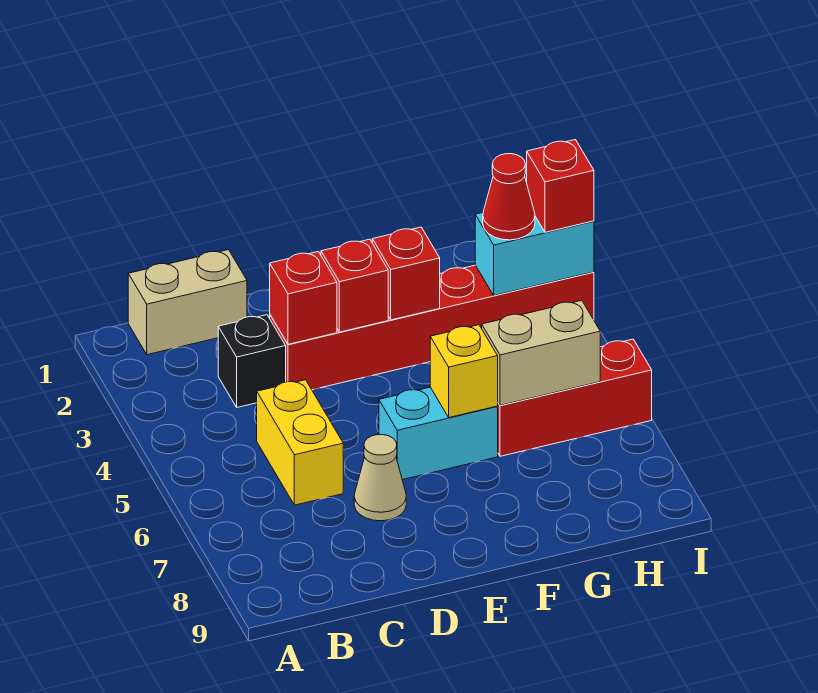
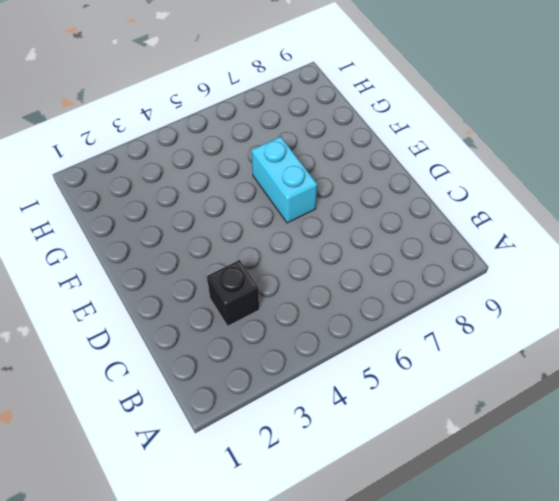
none -> tan brick B1:C1 level 1
none -> yellow brick C5:C6 level 1
none -> red brick D3:I3 level 1

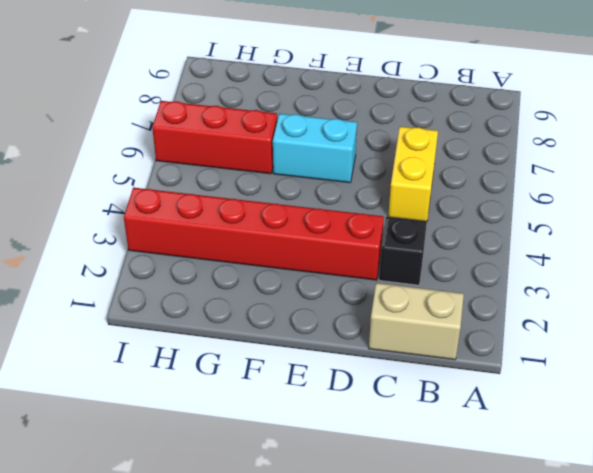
none -> tan cone D7 level 1
none -> red brick D3 level 2
none -> red brick E3 level 2

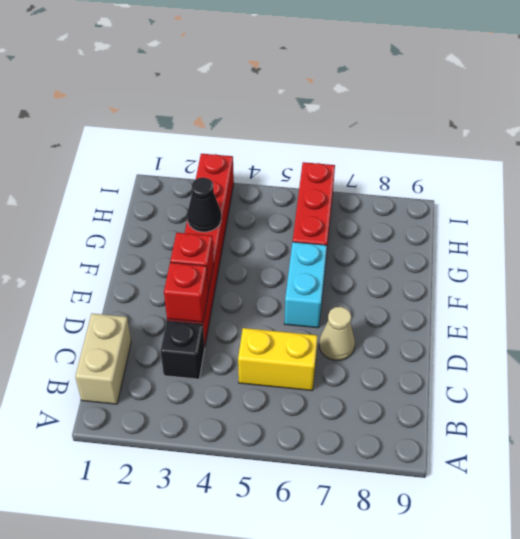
black cone G3 level 2 -> none
none -> red brick F3 level 2
none -> yellow brick F6 level 2
none -> tan brick G6:H6 level 2

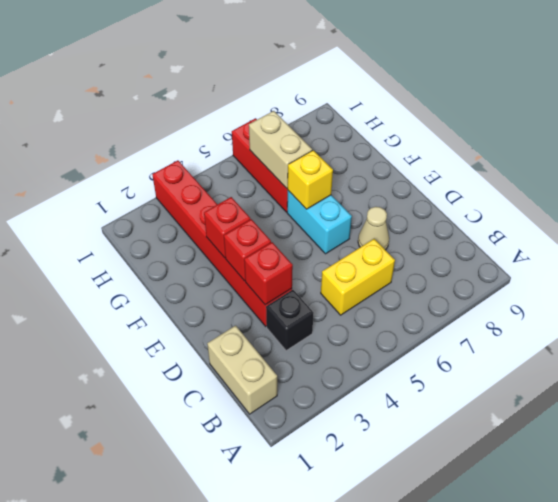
none -> cyan brick H3:I3 level 2
none -> red cone H3 level 3
none -> red brick I3 level 3

